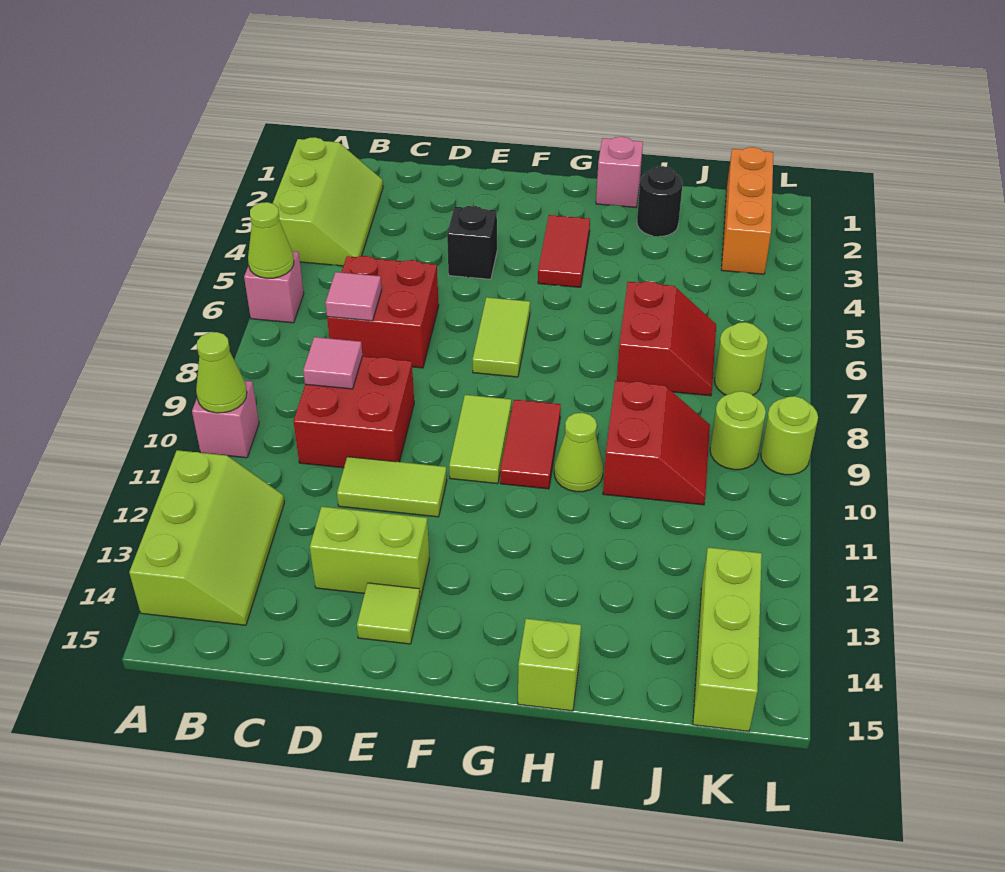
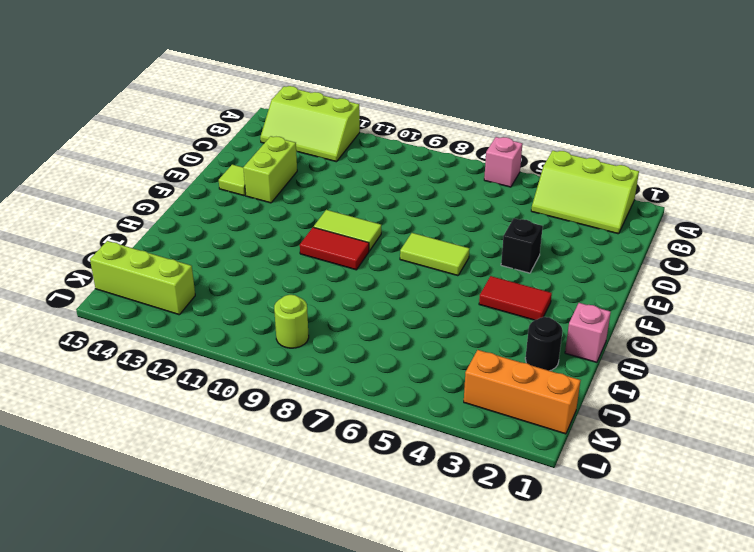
none -> pink brick A10 level 1
none -> red brick C6:D7 level 1
none -> red brick C9:D10 level 1

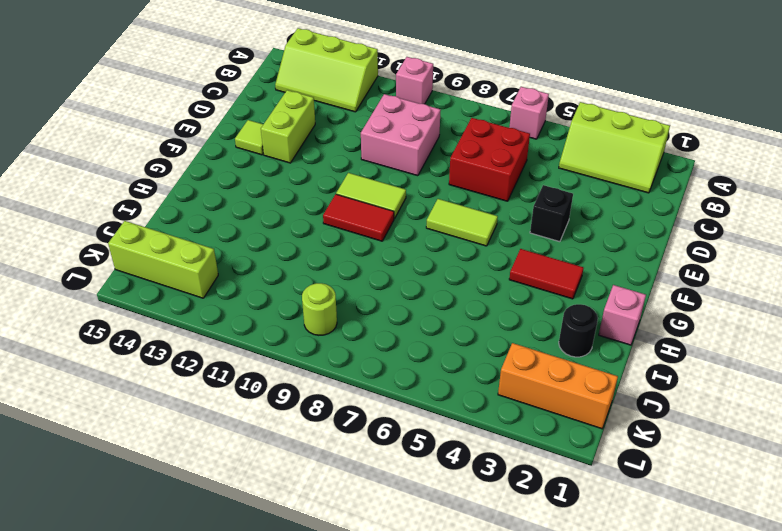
pink brick C9:D10 level 1 -> red brick C9:D10 level 1
none -> lime tile D11:E11 level 1
none -> lime cone H10 level 1
none -> lime brick H15 level 1

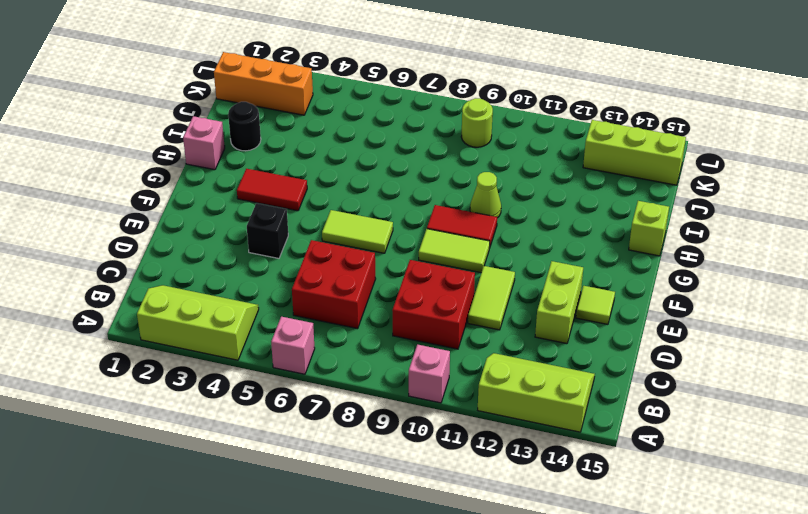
none -> red slope I6:J7 level 1 top I
none -> red slope I9:J10 level 1 top I
none -> lime round brick K7 level 1

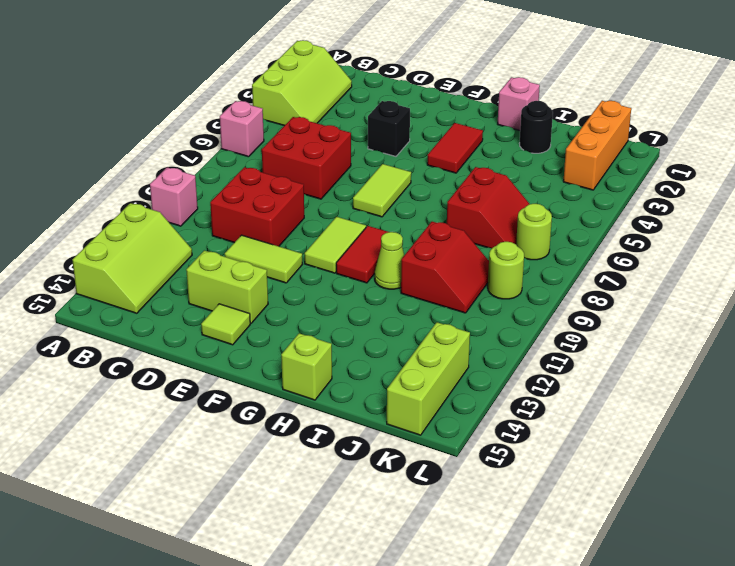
none -> lime round brick L9 level 1
none -> lime cone A6 level 2
none -> lime cone A10 level 2

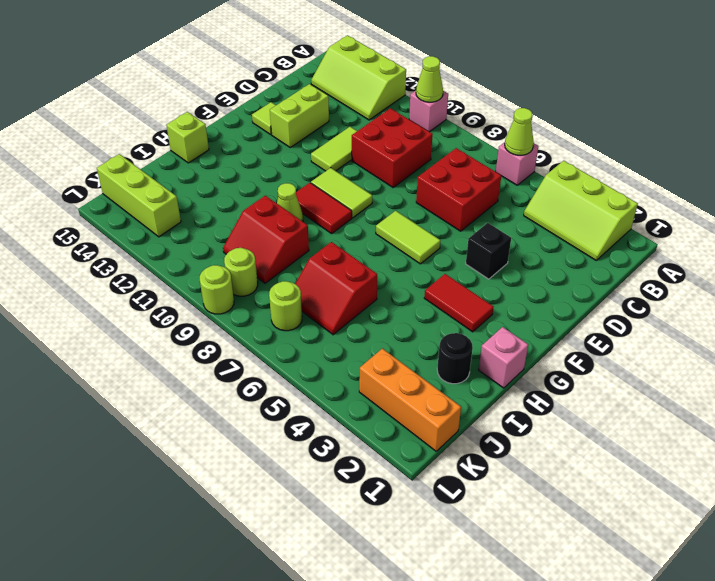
none -> pink tile C7 level 2
none -> pink tile C9 level 2

